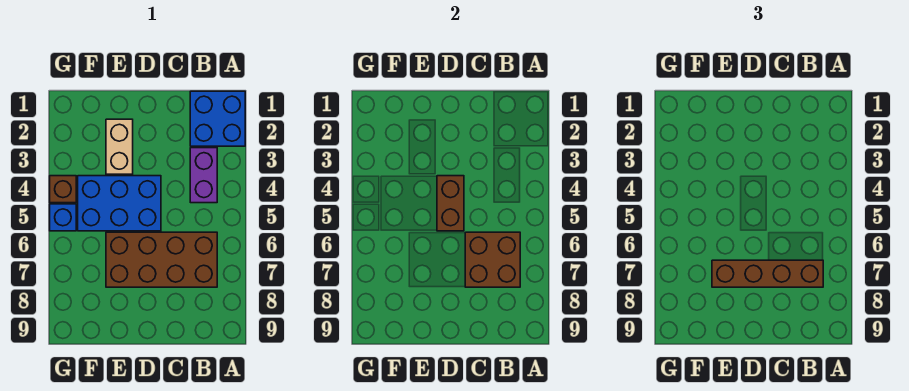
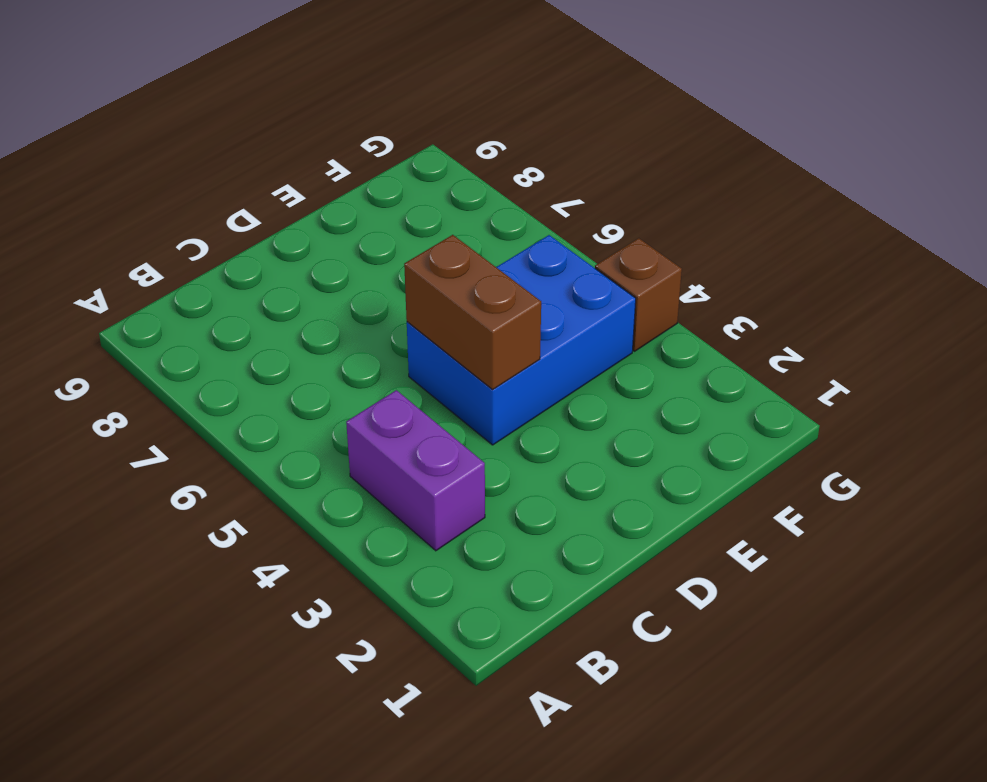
none -> blue brick A1:B2 level 1
none -> brown brick B6:E7 level 1

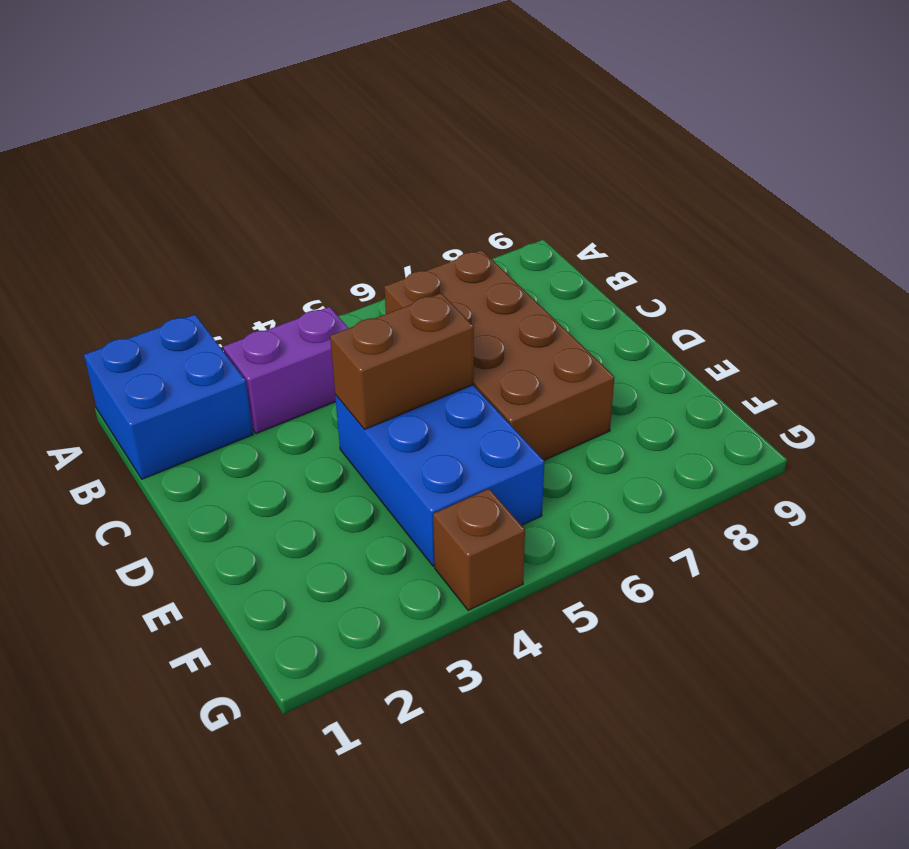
none -> tan brick E2:E3 level 1
none -> blue brick G5 level 1

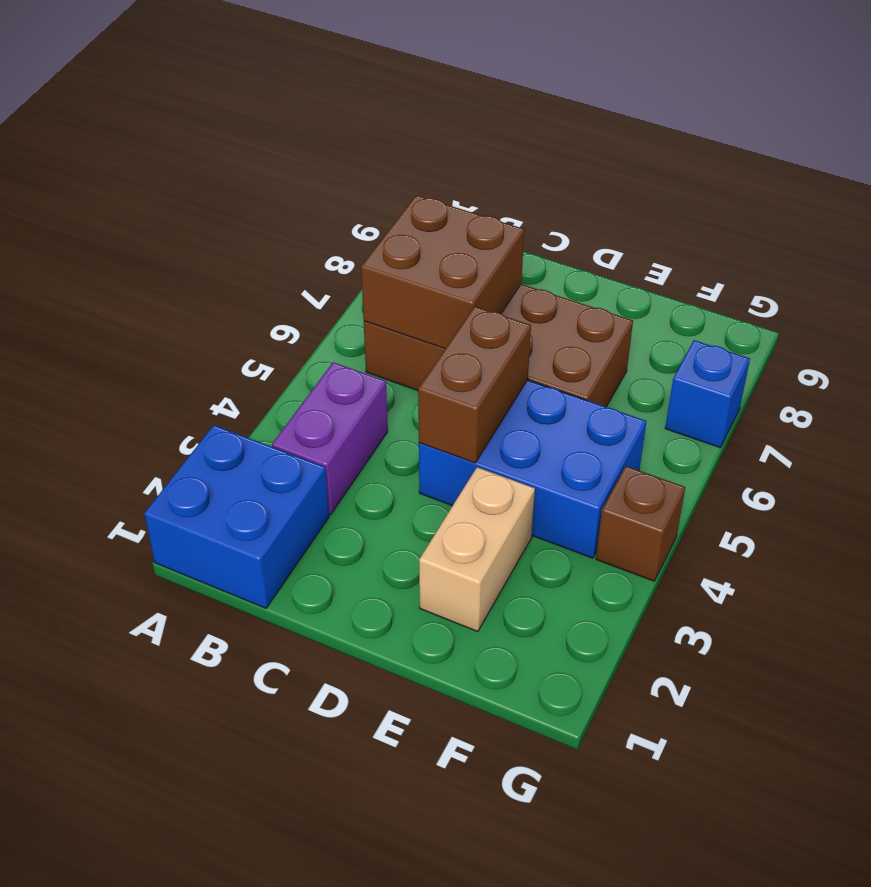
blue brick G7 level 1 -> blue brick G5 level 1
none -> brown brick B7:E7 level 3

